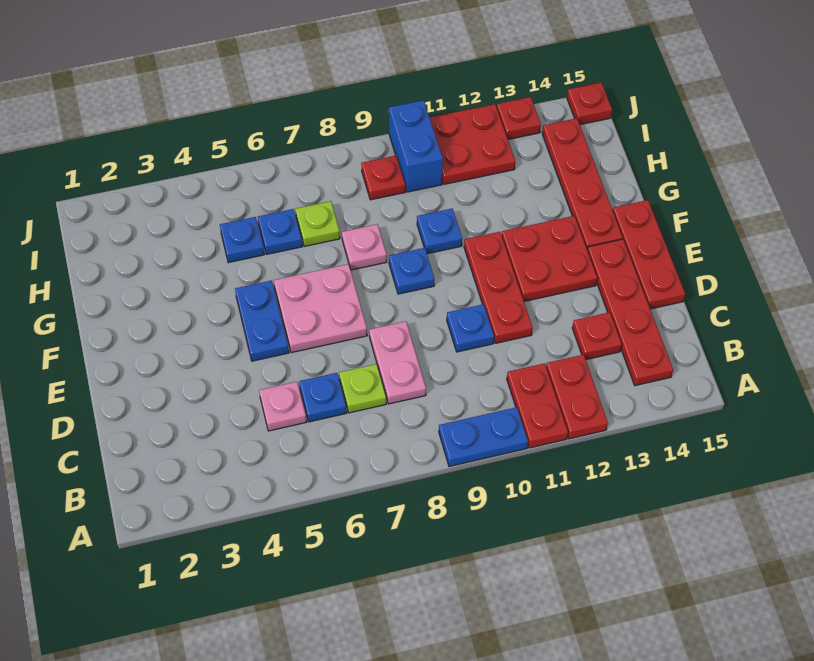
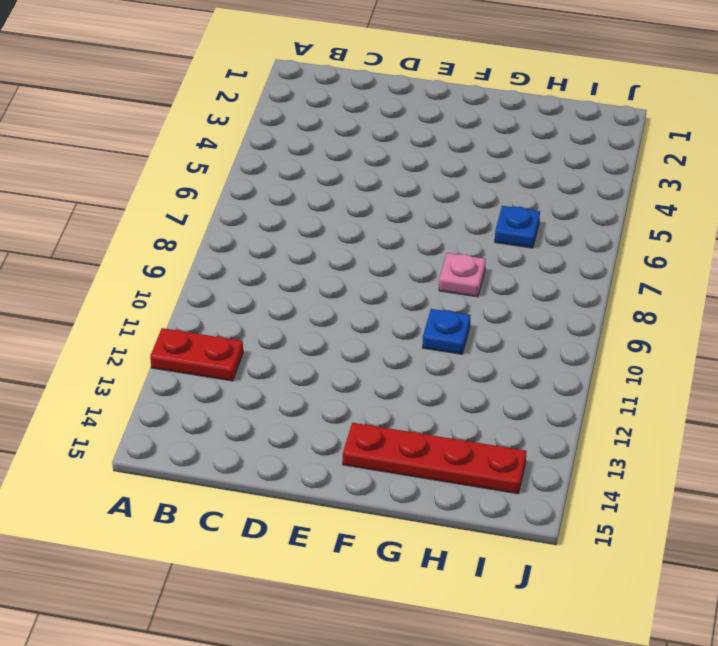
none -> blue plate A9:A10 level 1
none -> red plate A11:B11 level 1
none -> red plate B14:E14 level 1

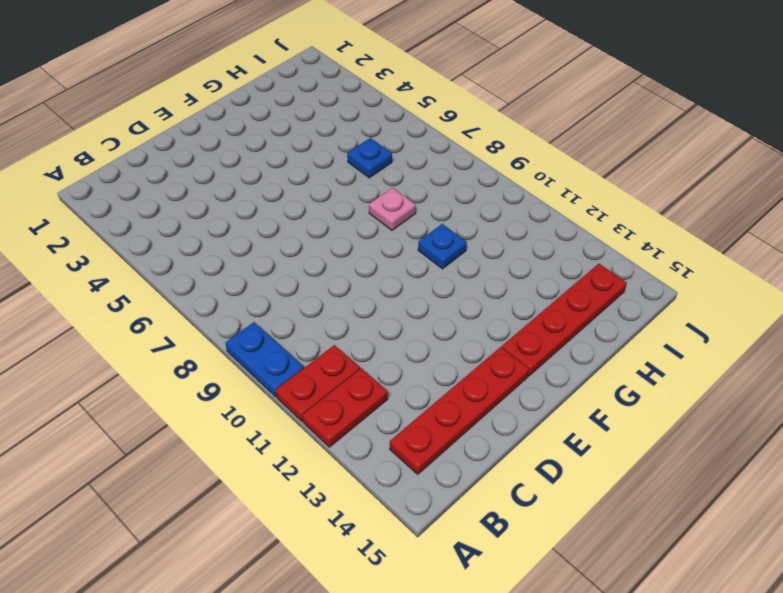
none -> pink plate C5 level 1
none -> blue plate C6 level 1
none -> lime plate C7 level 1

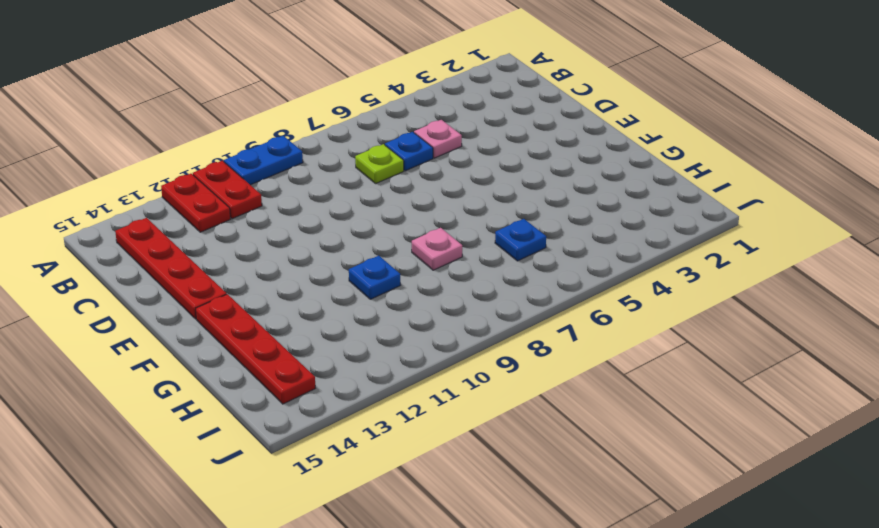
none -> pink plate C8:D8 level 1
none -> red plate C13 level 1
none -> blue plate D10 level 1

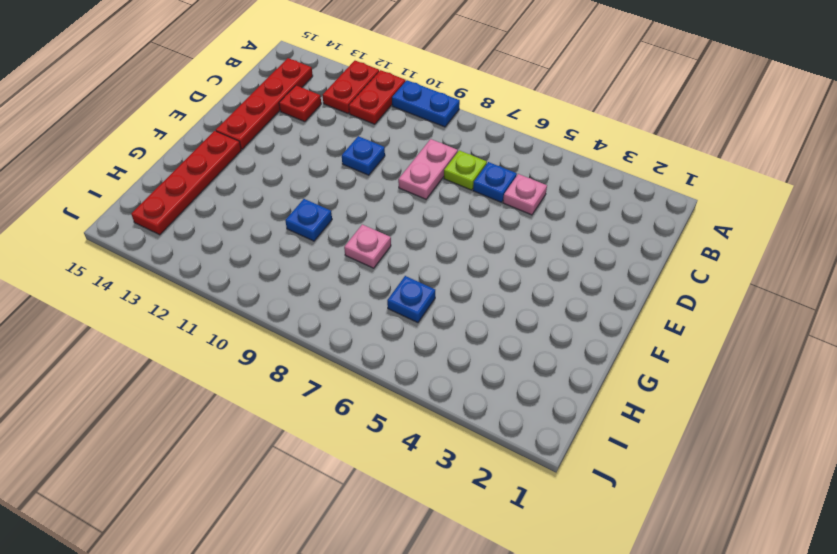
none -> red plate D11:F11 level 1
none -> red plate D15:F15 level 1
none -> blue plate E5:F5 level 1

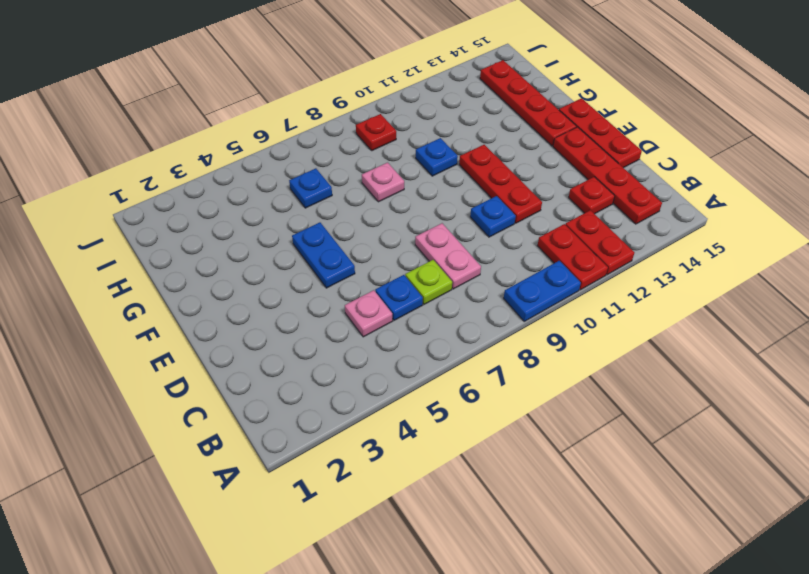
none -> pink plate E6:F7 level 1
none -> red plate E12:F13 level 1
none -> blue plate F9 level 1

